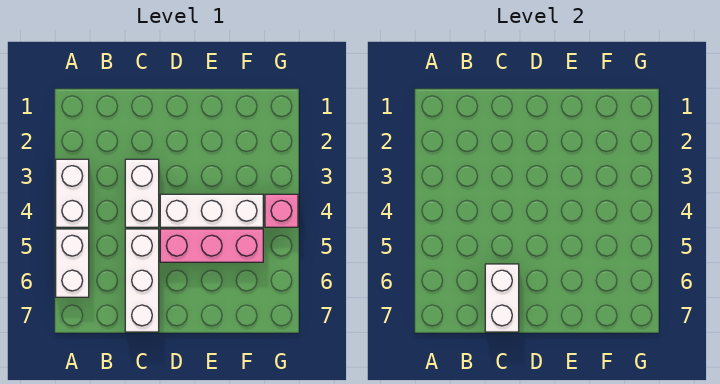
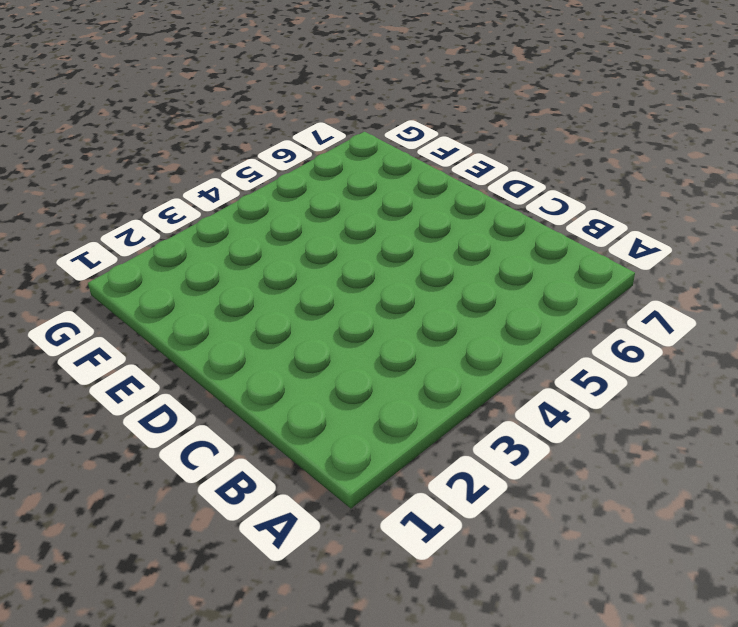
none -> white brick A3:A4 level 1
none -> white brick A5:A6 level 1

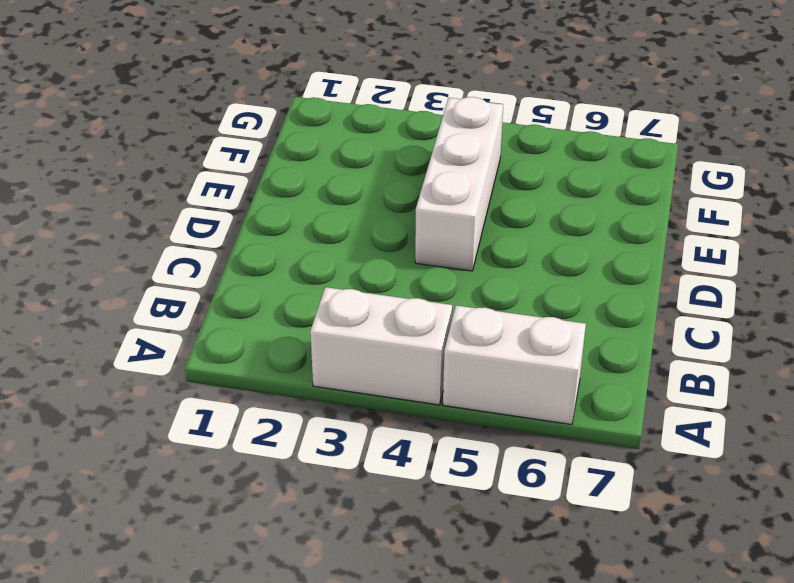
none -> white brick C3:C4 level 1
none -> white brick C5:C7 level 1

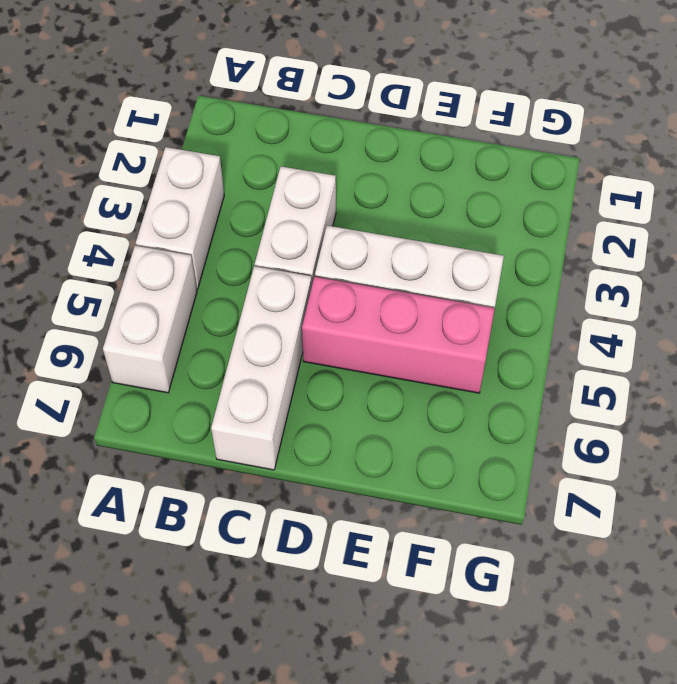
none -> pink brick G4 level 1
none -> white brick C6:C7 level 2

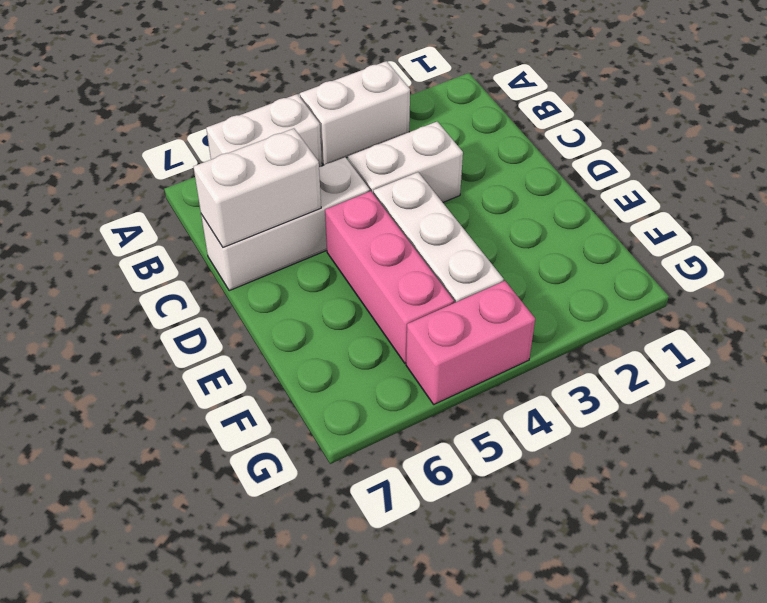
pink brick G4:G5 level 1 -> pink brick G4 level 1

